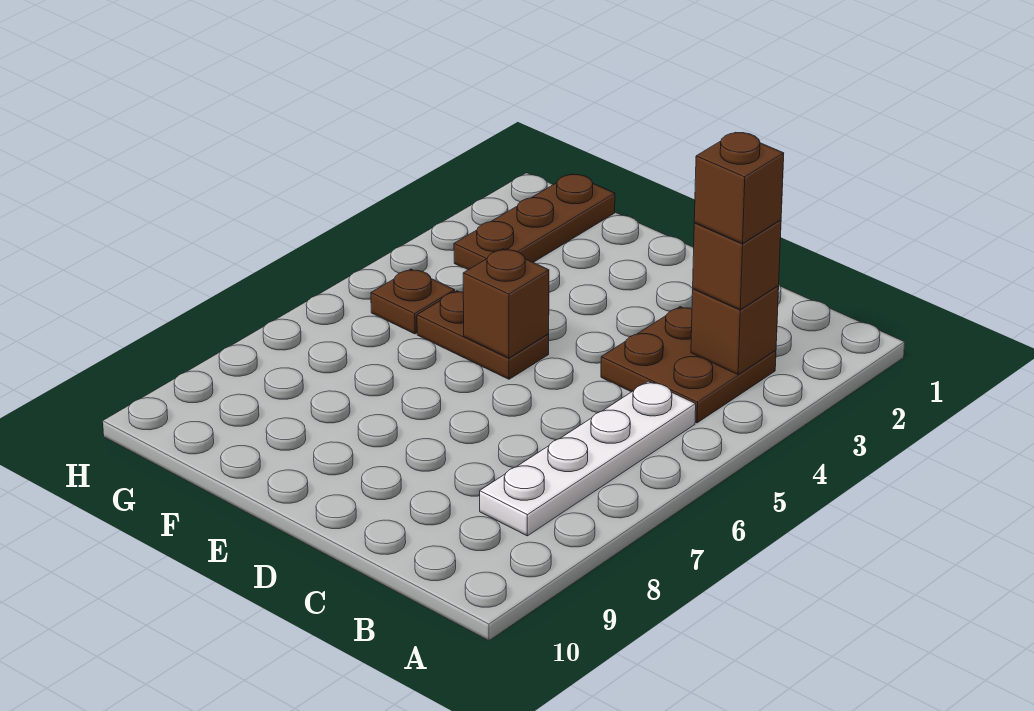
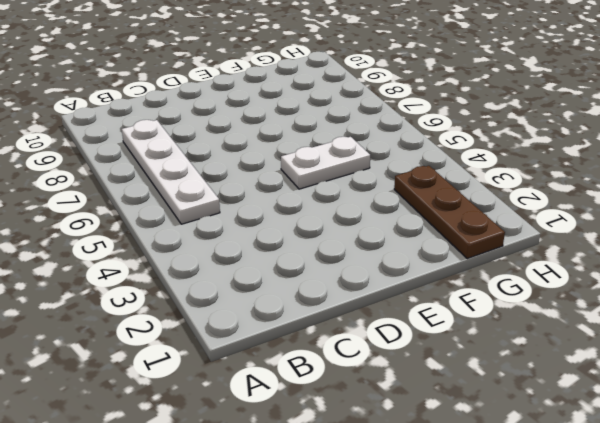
white plate E5:F5 level 1 -> brown plate E5:F5 level 1
none -> brown plate B3:C4 level 1
none -> brown plate G5 level 1

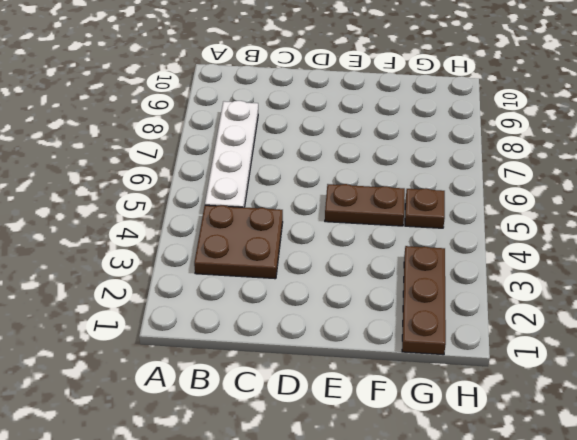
none -> brown brick B3 level 2
none -> brown brick E5 level 2

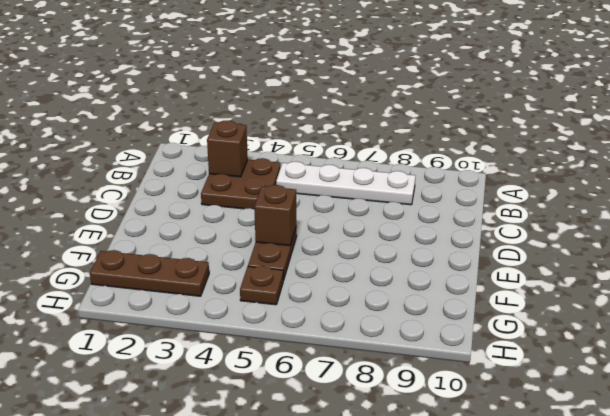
none -> brown brick B3 level 3
none -> brown brick B3 level 4

